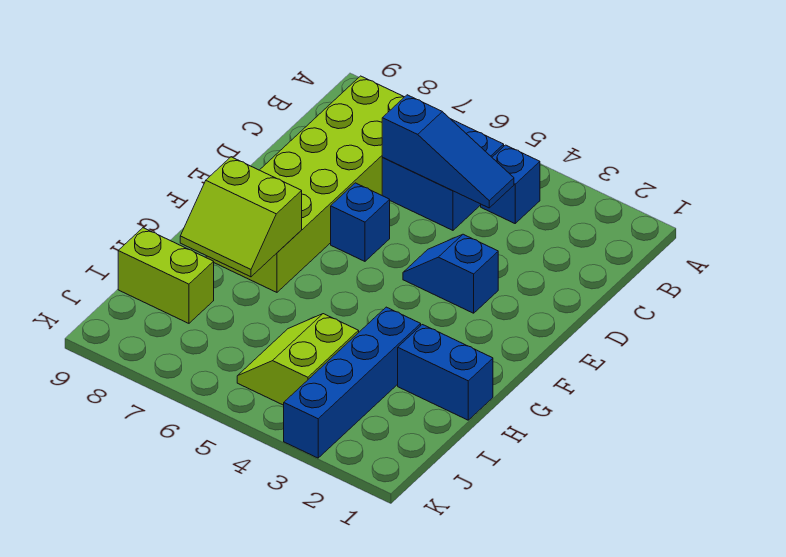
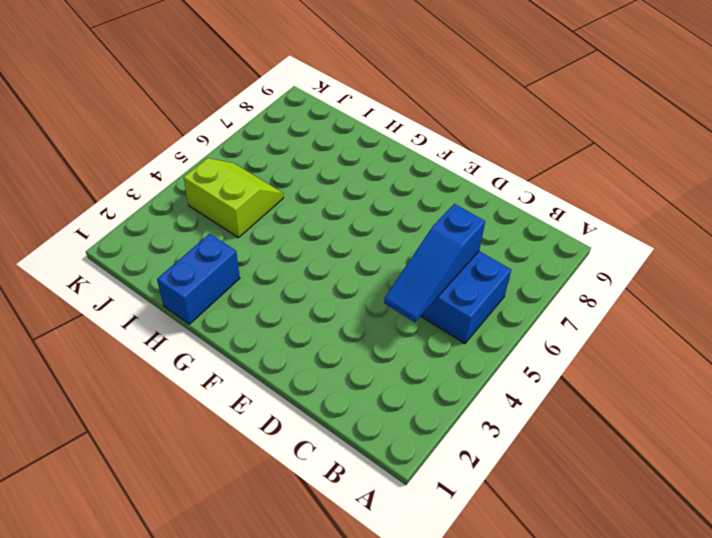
none -> blue brick B4 level 1
none -> lime brick B7:G8 level 1

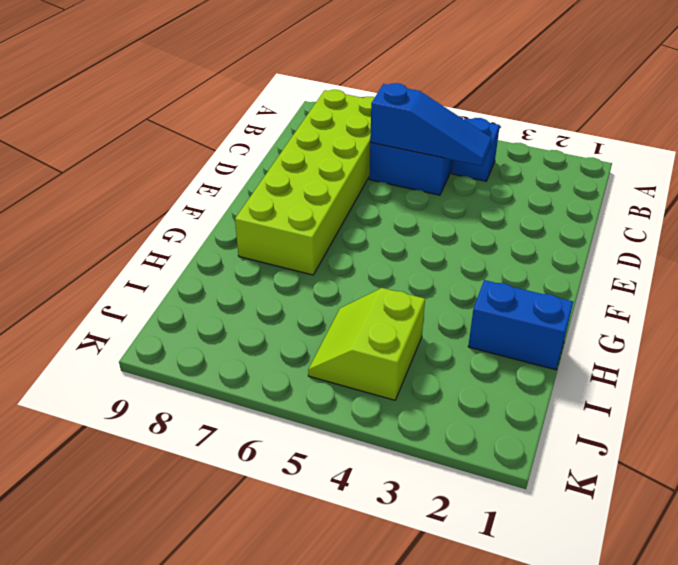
none -> blue slope E3:E4 level 1 top 3
none -> blue brick E6 level 1

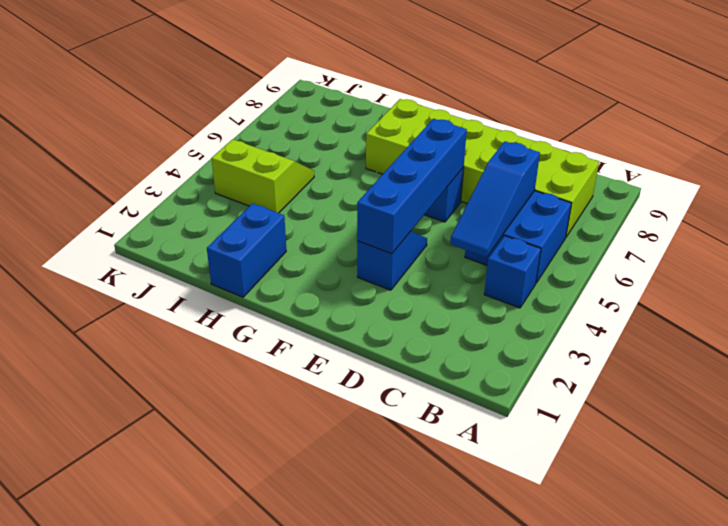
blue brick E3:E6 level 2 -> blue brick H3:K3 level 1
none -> lime brick I8:I9 level 1
none -> lime slope G7:H8 level 2 top G

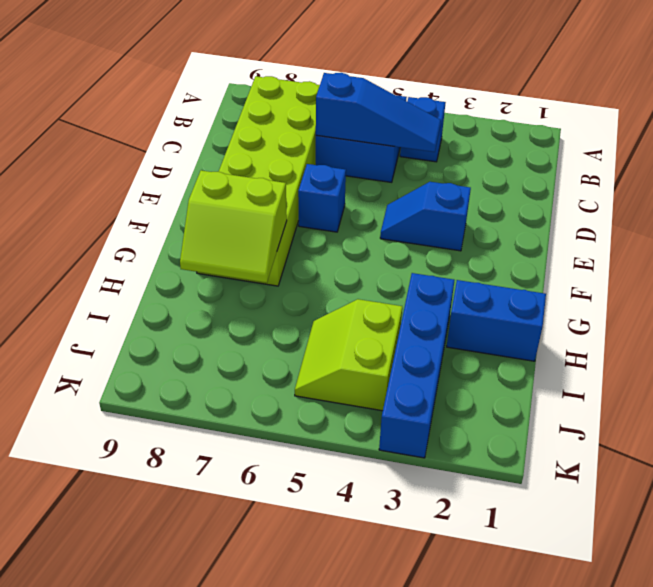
none -> lime brick I8:I9 level 1

